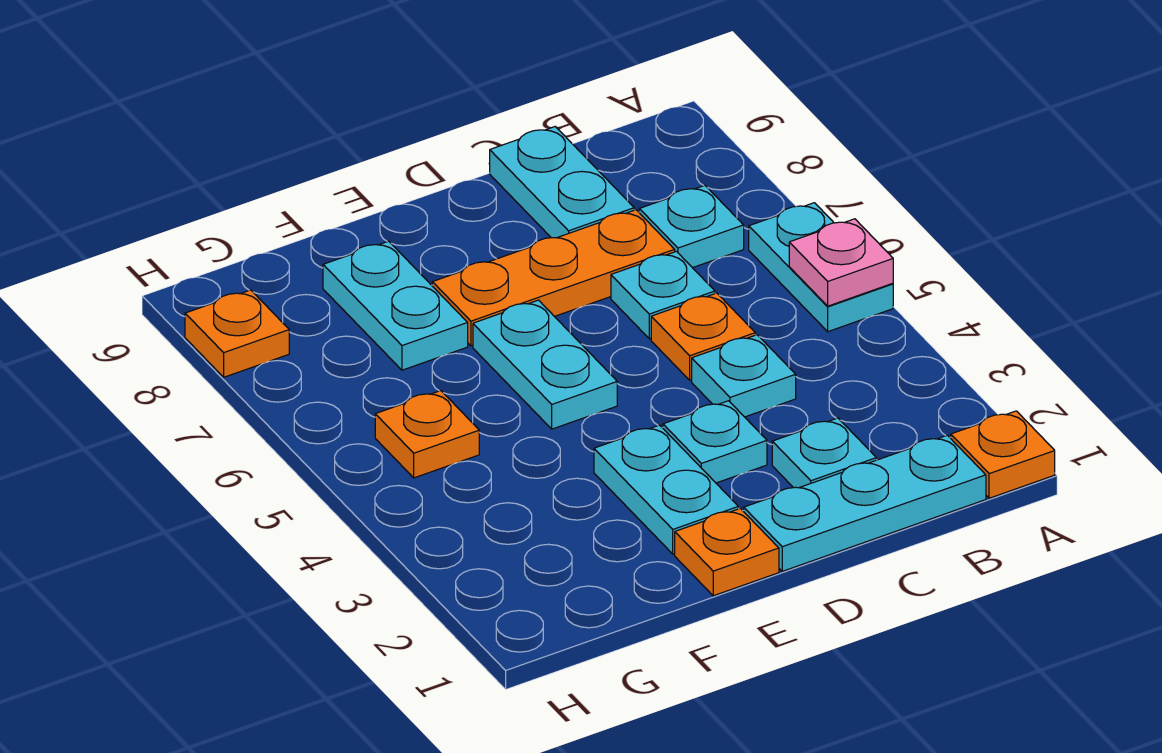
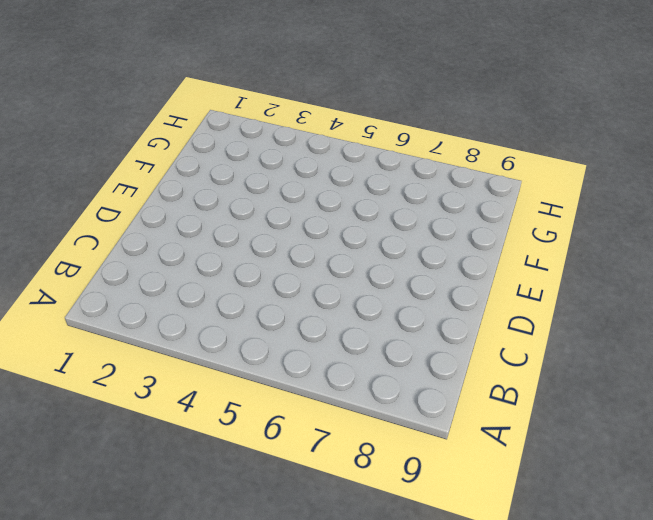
none -> orange plate A1 level 1
none -> cyan plate A5:A6 level 1
none -> cyan plate B1:D1 level 1

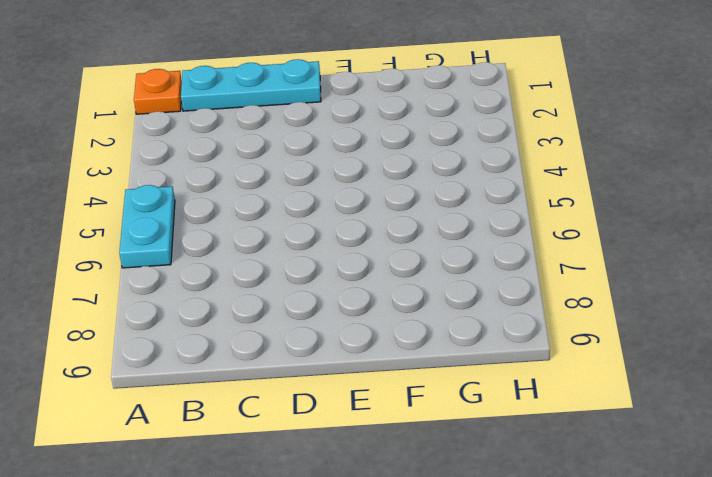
none -> cyan plate B7 level 1
none -> cyan plate C2 level 1
none -> cyan plate C4 level 1

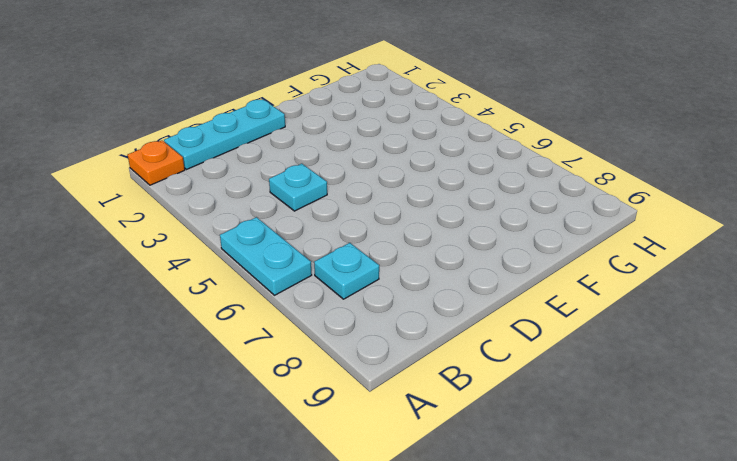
none -> cyan plate C2 level 1
none -> orange plate C5 level 1
none -> cyan plate C6 level 1

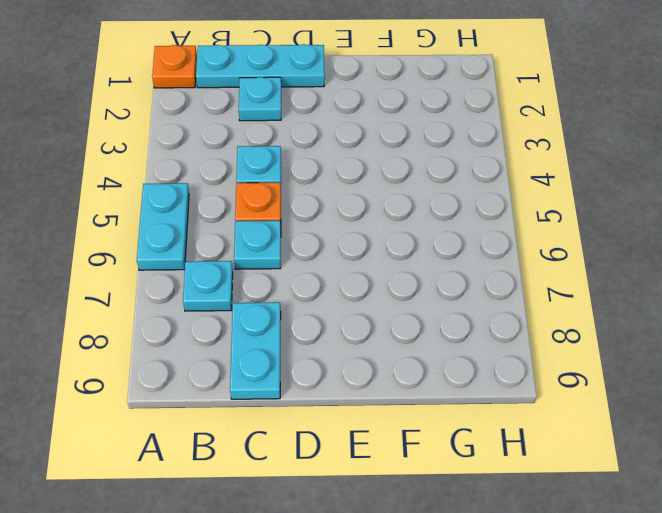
none -> orange plate C7:E7 level 1
none -> cyan plate D3 level 1
none -> orange plate E1 level 1

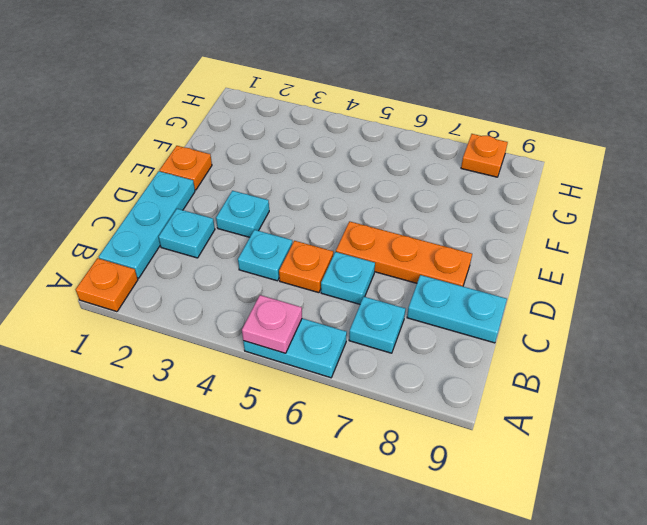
orange plate D6:D8 level 1 -> orange plate C7:E7 level 1
none -> cyan plate E2:E3 level 1
none -> cyan plate E5:E6 level 1
none -> cyan plate F7:F8 level 1

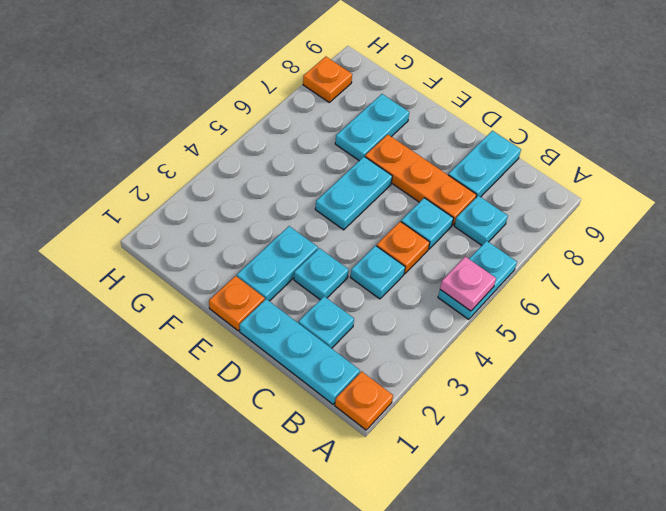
none -> orange plate G5 level 1

